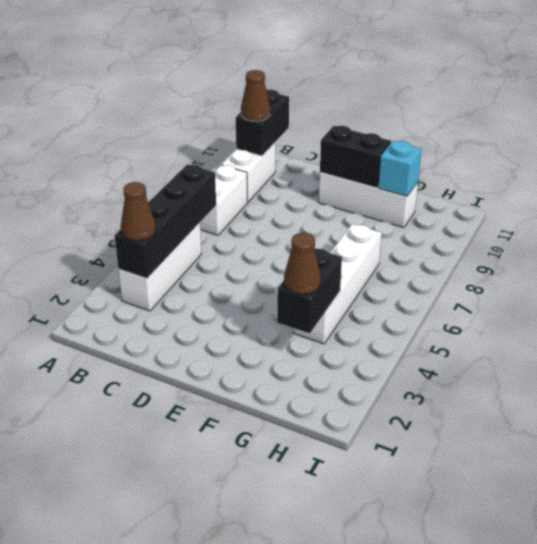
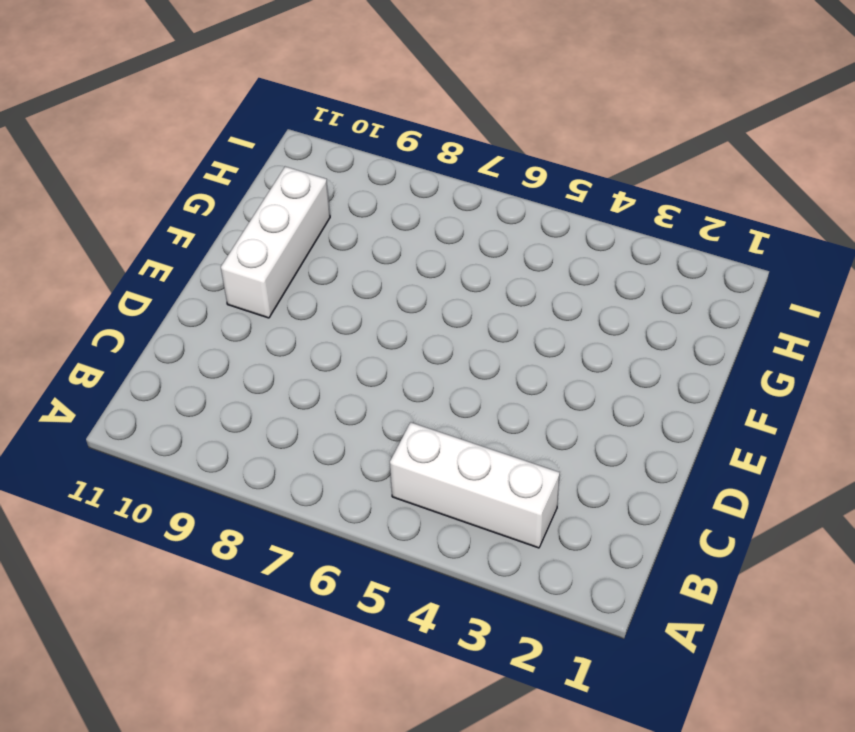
none -> white brick B7:B8 level 1
none -> white brick B9:B10 level 1
none -> white brick G4:G7 level 1

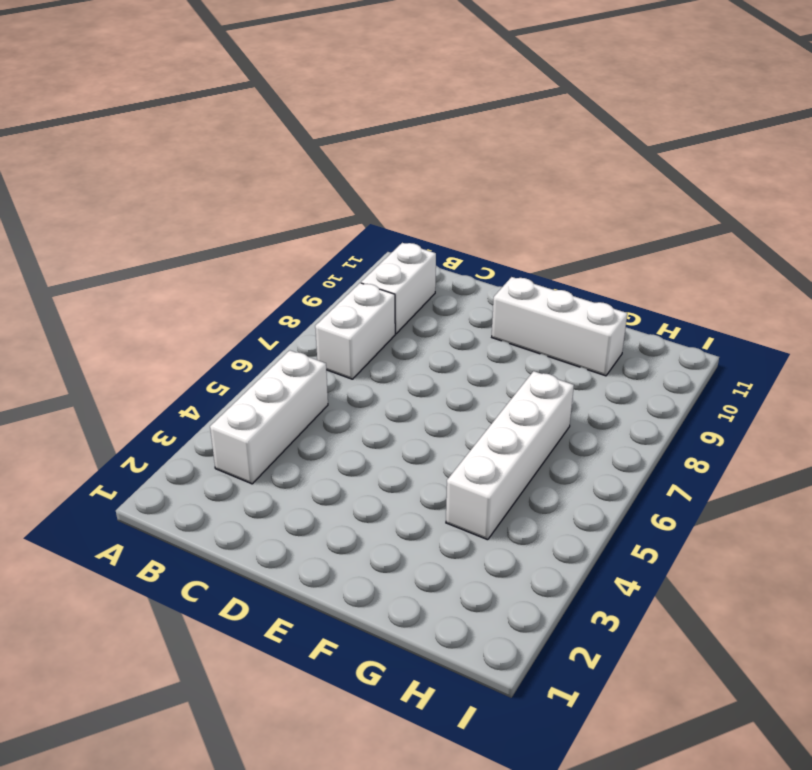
none -> black brick B3:B6 level 2
none -> black brick B10:B11 level 2
none -> black brick E10:F10 level 2

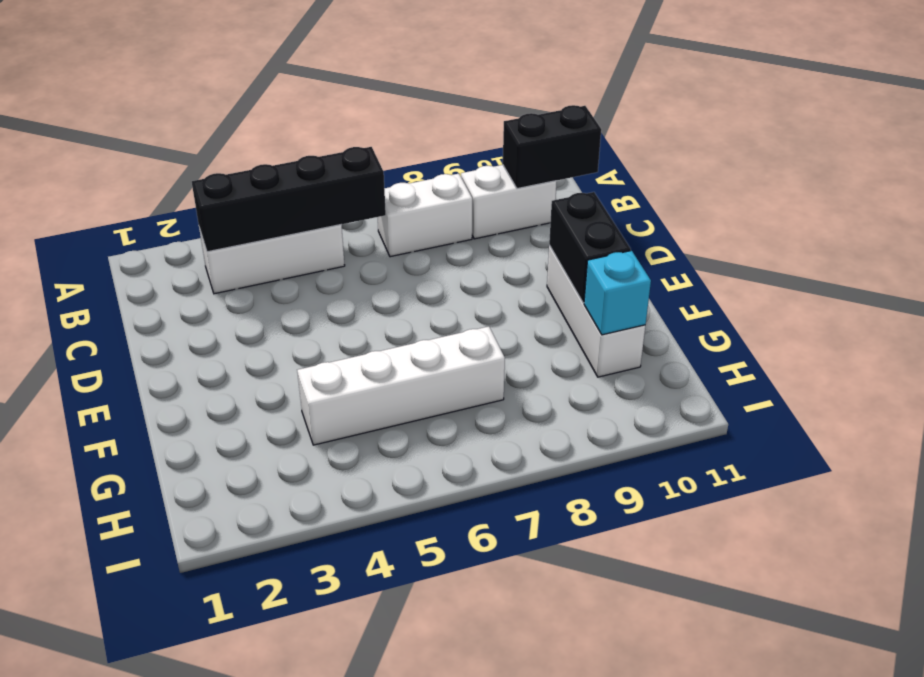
none -> black brick G3:G4 level 2
none -> brown cone B3 level 3
none -> brown cone B10 level 3

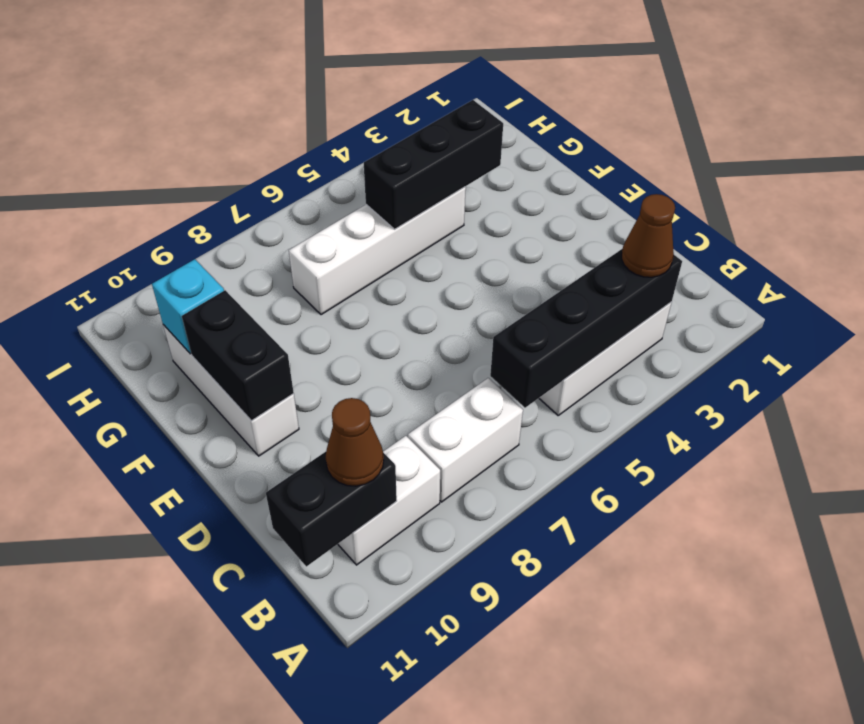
black brick G3:G5 level 2 -> black brick G3:G4 level 2
none -> brown cone G3 level 3

